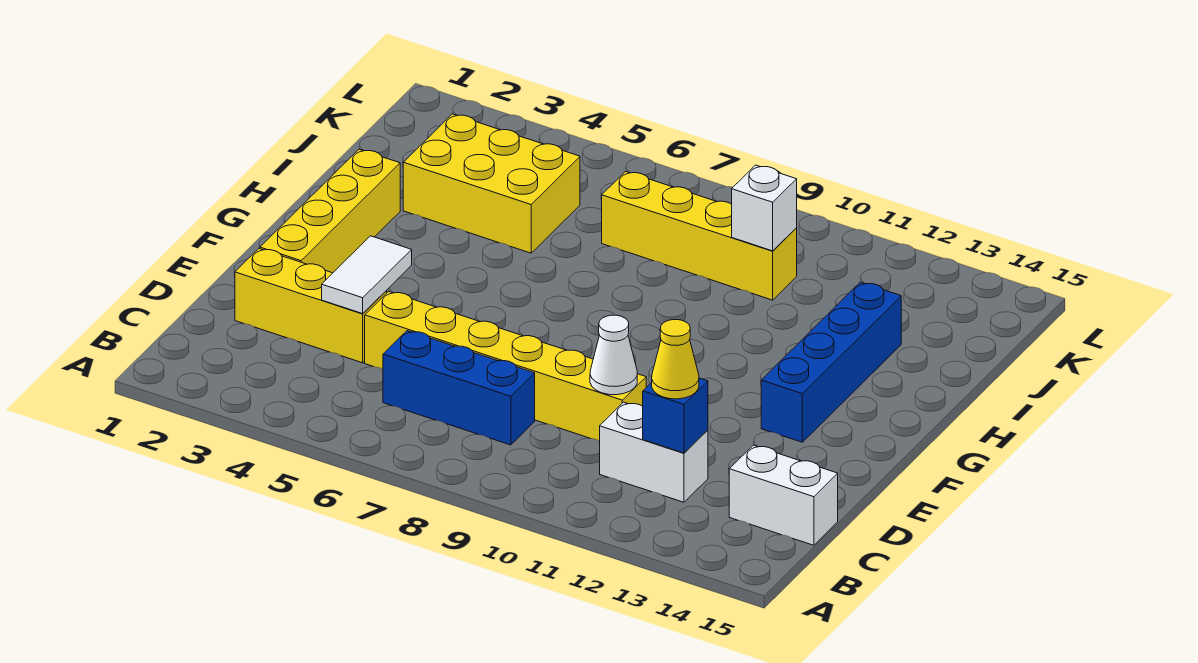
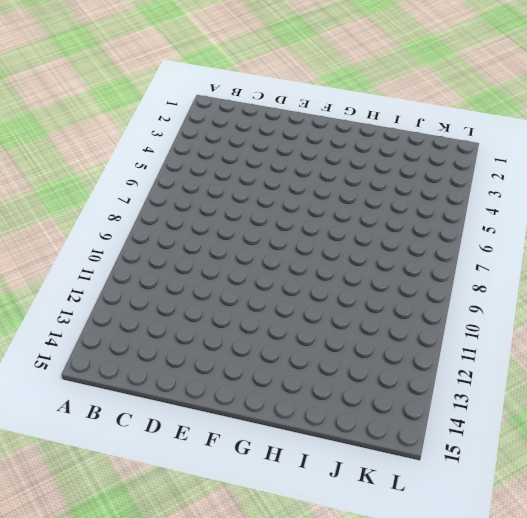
none -> blue brick C6:C8 level 1
none -> white brick C11:C12 level 1
none -> white brick C14:C15 level 1

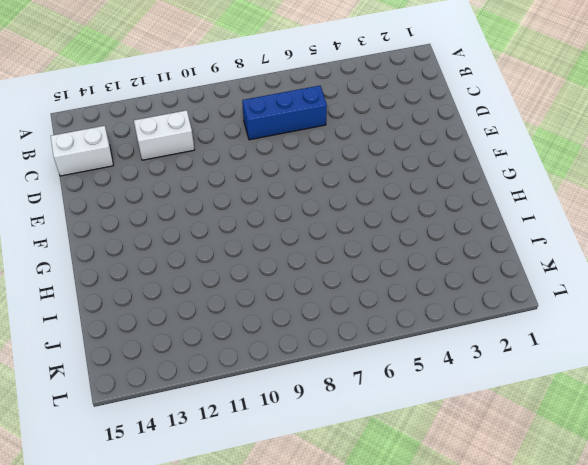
none -> yellow brick D2:D4 level 1
none -> yellow brick D5:D10 level 1
none -> yellow brick E2:H2 level 1

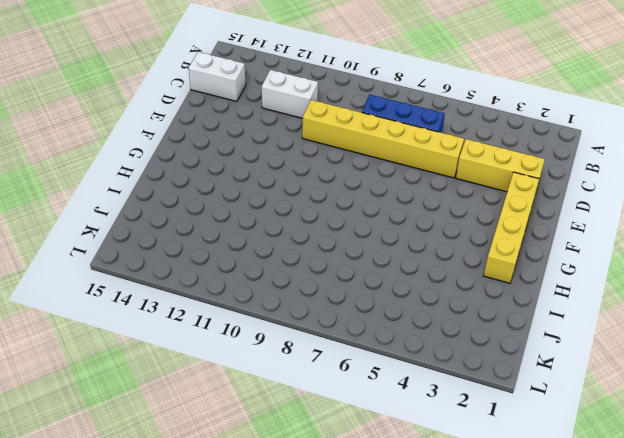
none -> blue brick F13:I13 level 1
none -> yellow brick I3:J5 level 1
none -> yellow brick J7:J10 level 1

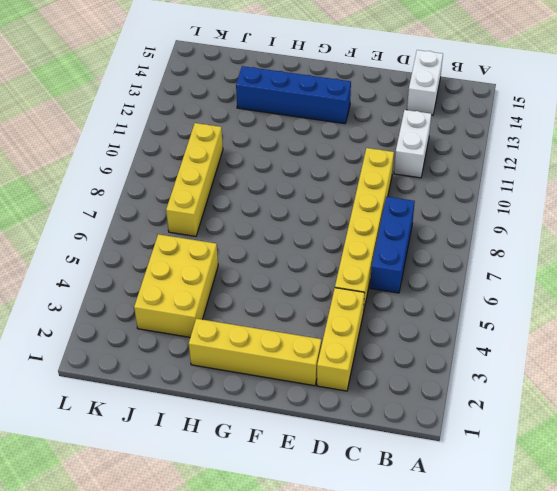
none -> blue brick C12 level 2
none -> white tile D4:E4 level 2
none -> white cone D10 level 2

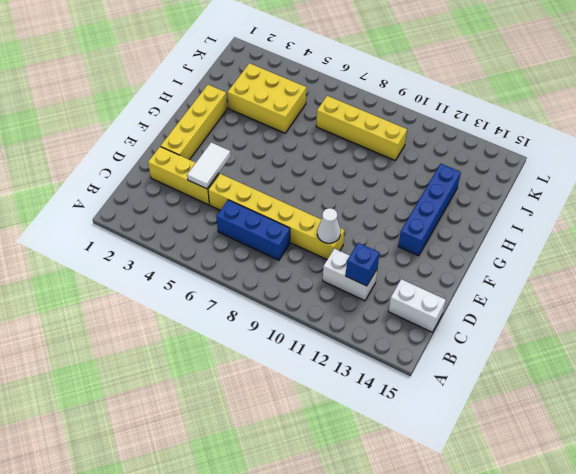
none -> white brick J10 level 2
none -> yellow cone C12 level 3

